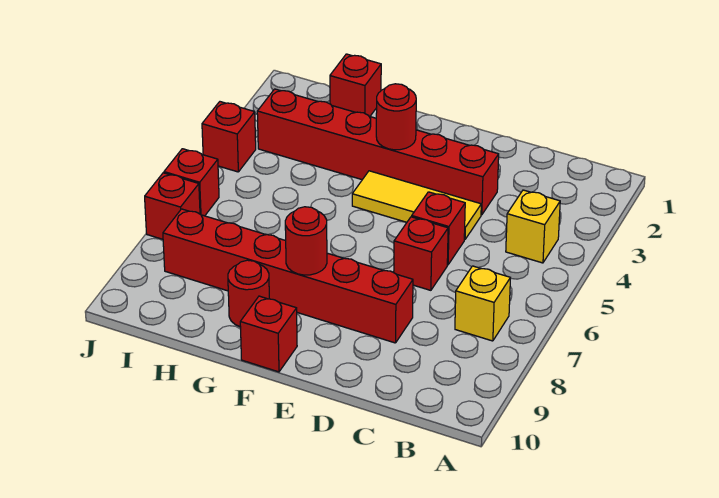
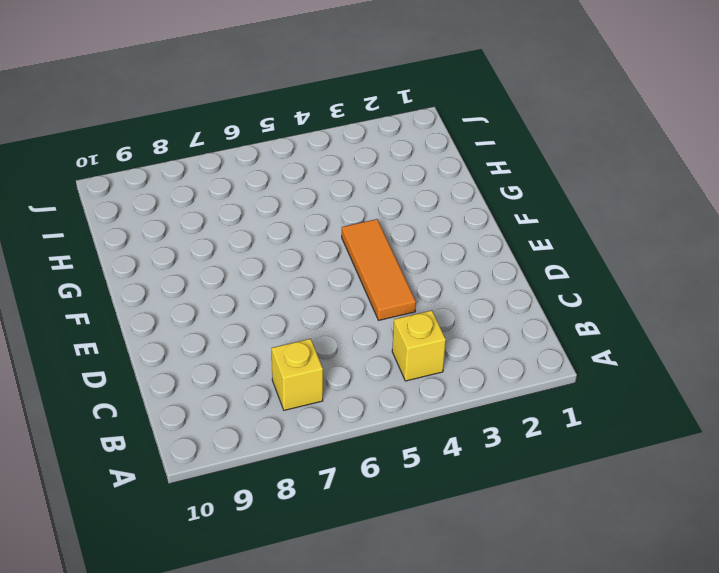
orange tile D4:F4 level 1 -> yellow tile D4:F4 level 1
none -> red brick D3:I3 level 1
none -> red brick D5 level 1
none -> red brick D6 level 1

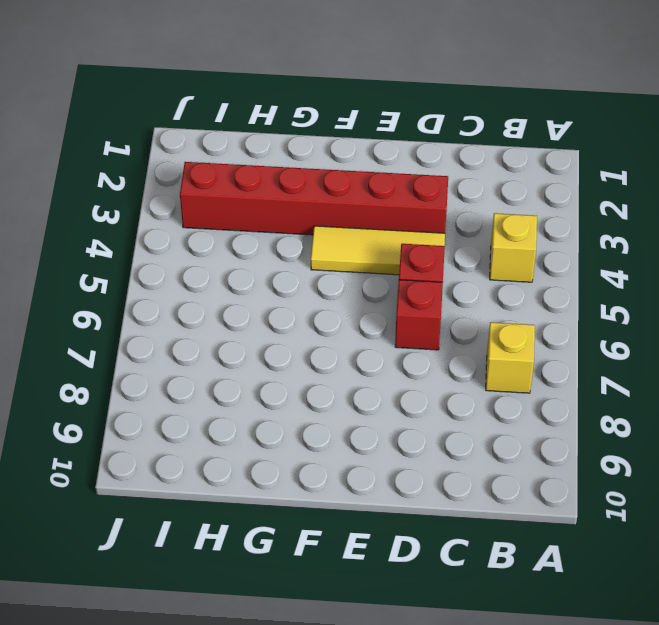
none -> red brick D8:I8 level 1
none -> red brick F10 level 1
none -> red round brick G9 level 1

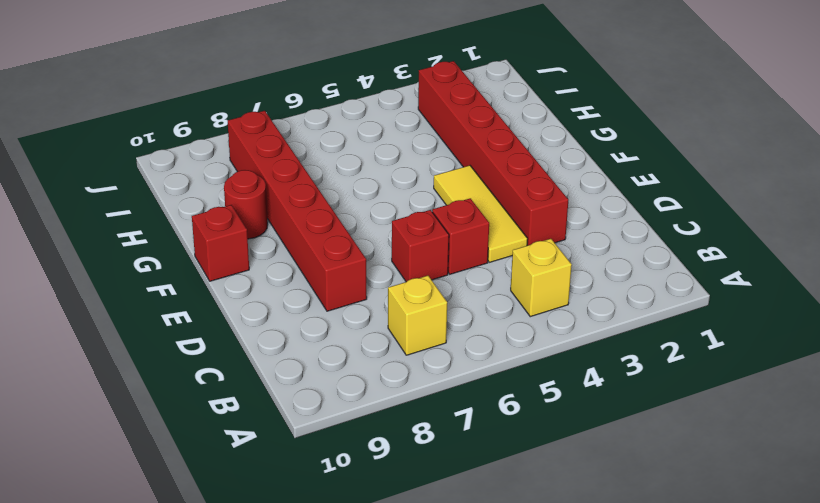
none -> red brick H1 level 1
none -> red brick J4 level 1
none -> red brick J6 level 1

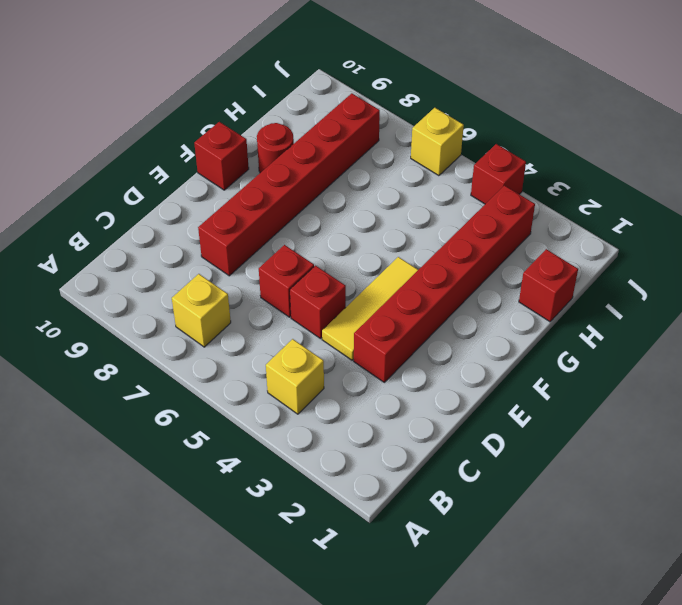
yellow brick J6 level 1 -> red brick J6 level 1
none -> red brick J7 level 1
none -> red round brick F3 level 2
none -> red round brick F8 level 2

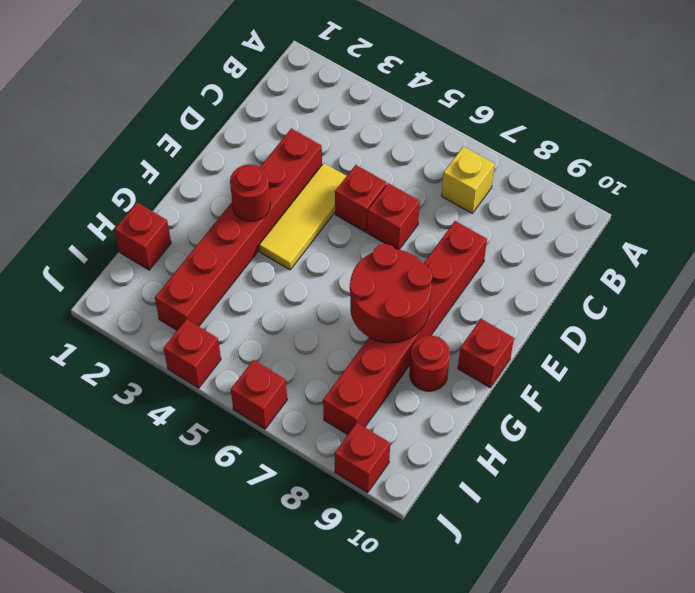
red round brick F7:G8 level 2 -> red round brick F8 level 2
red brick J9 level 1 -> red brick J7 level 1
none -> yellow brick B4 level 1

